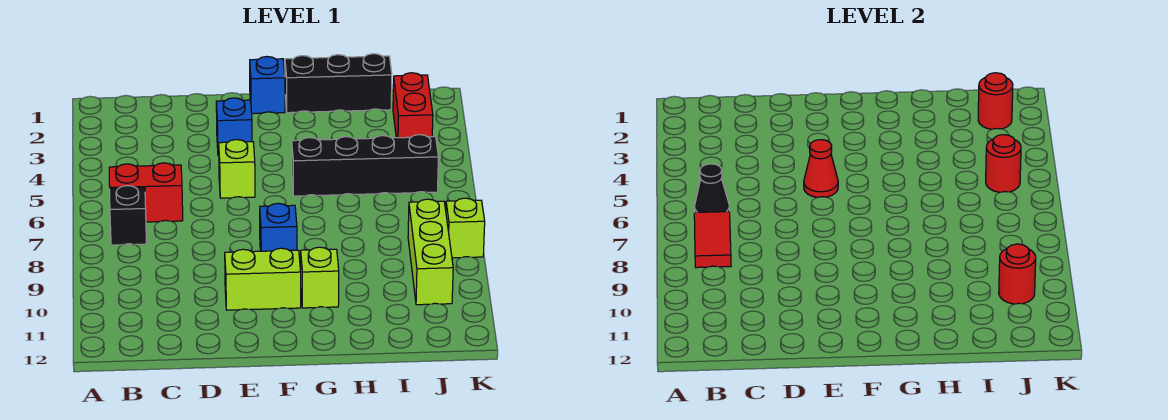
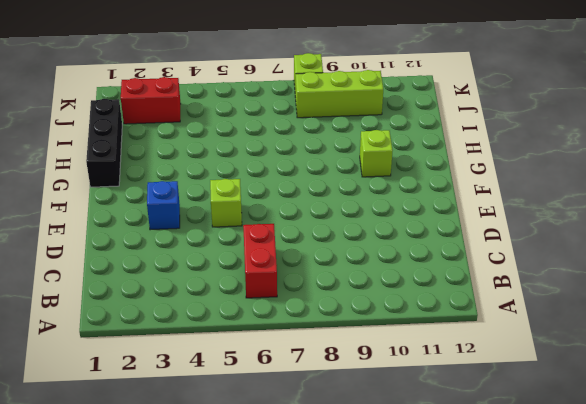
none -> black brick B7 level 1
none -> lime brick E10:F10 level 1
none -> blue brick F1 level 1

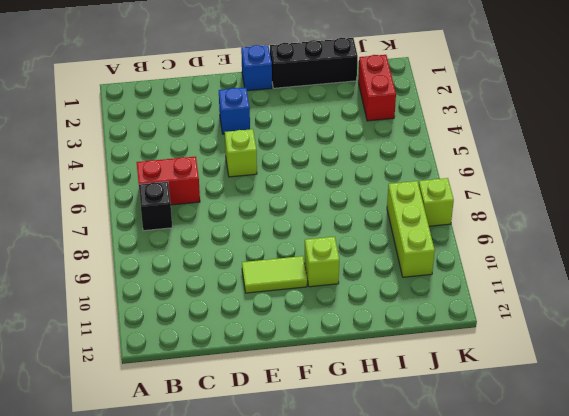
lime tile E10:F10 level 1 -> lime brick E10:F10 level 1
none -> blue brick F8 level 1
none -> black brick G5:J5 level 1
none -> black cone B6 level 2

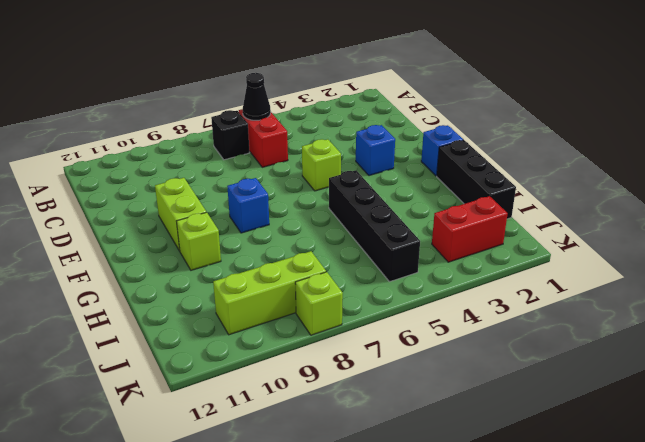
none -> red tile B7:B8 level 2
none -> red cone E5 level 2
none -> red round brick J2 level 2

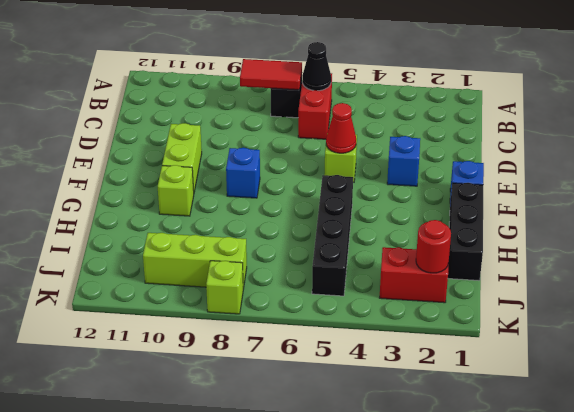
none -> red round brick J5 level 2
none -> red round brick J10 level 2

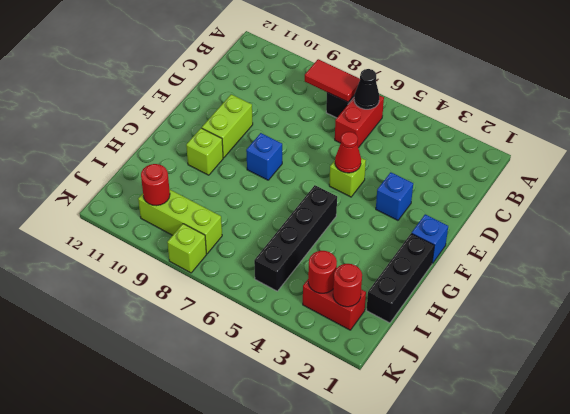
red round brick J3 level 2 -> red round brick J5 level 2

